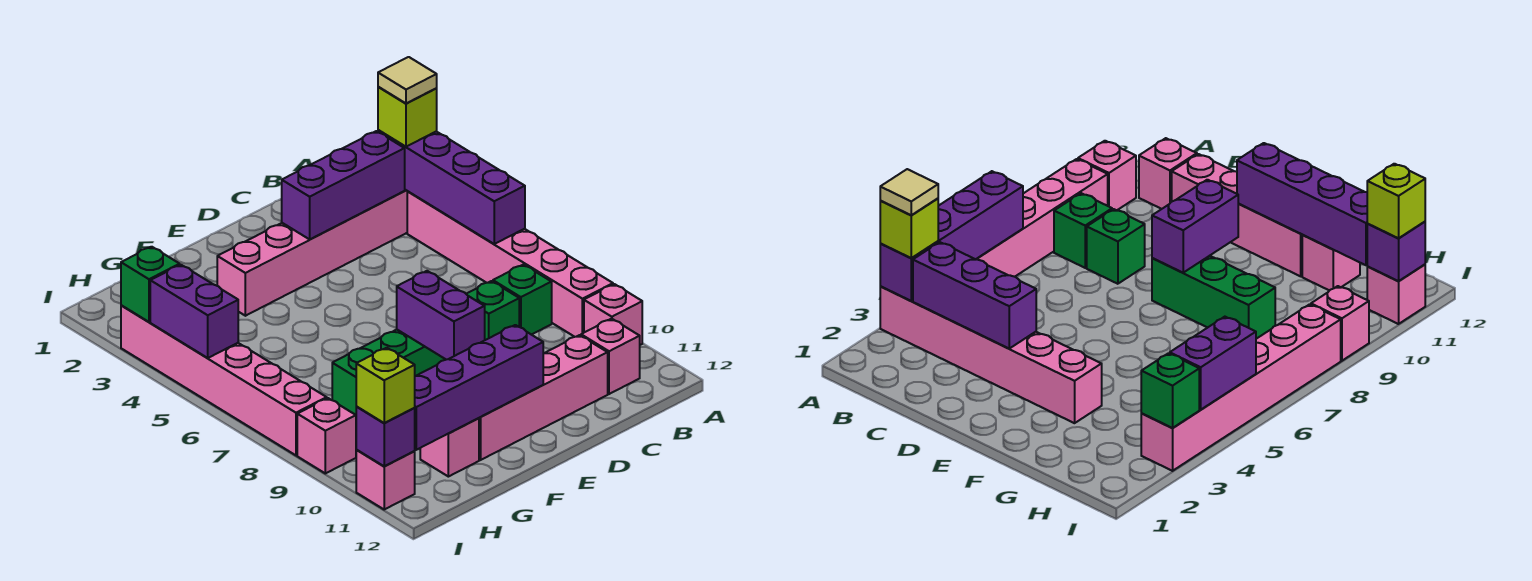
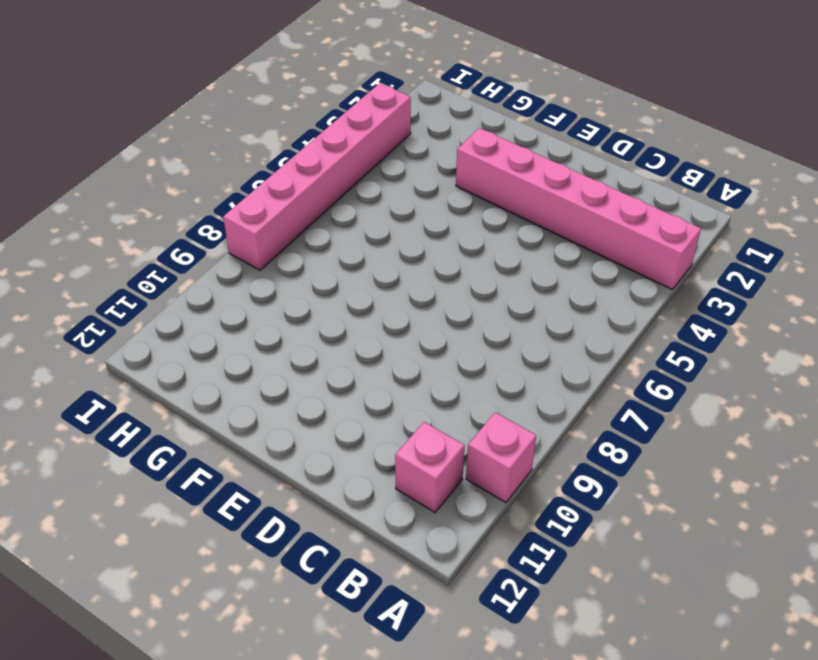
none -> pink brick A4:A9 level 1
none -> green brick B8 level 1
none -> green brick C8 level 1

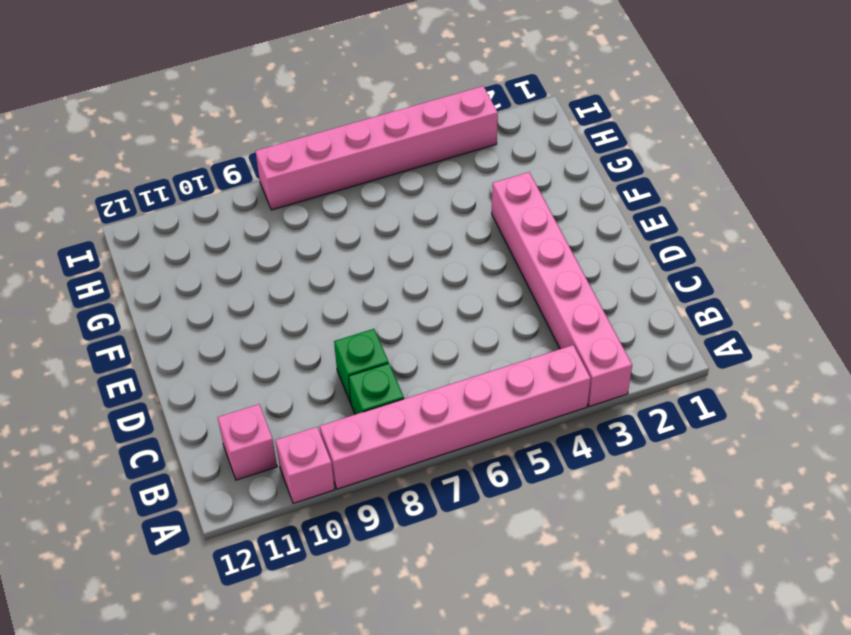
none -> pink brick C11:F11 level 1
none -> green brick E8:G8 level 1
none -> pink brick G11 level 1

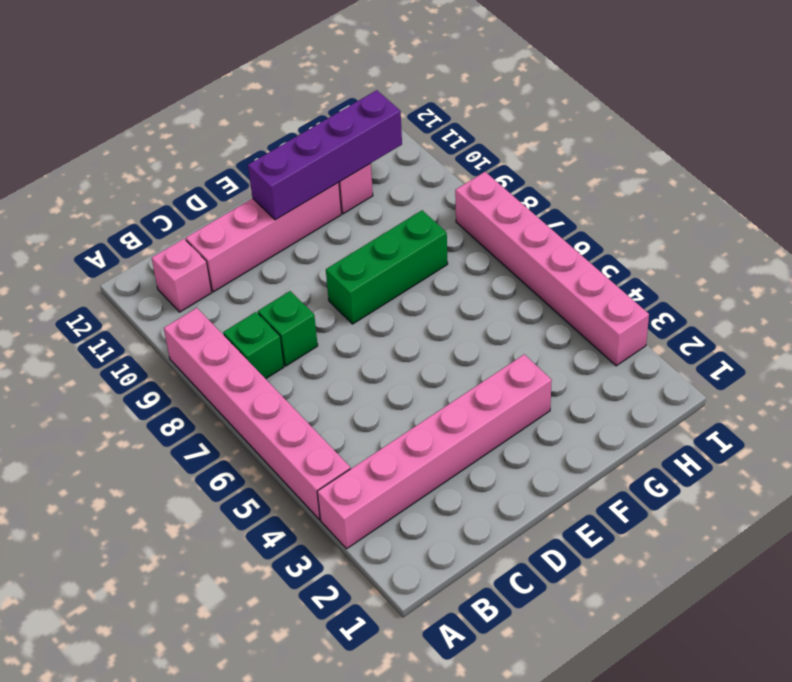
none -> pink brick A10 level 1
none -> pink brick I9 level 1
none -> pink brick I11 level 1

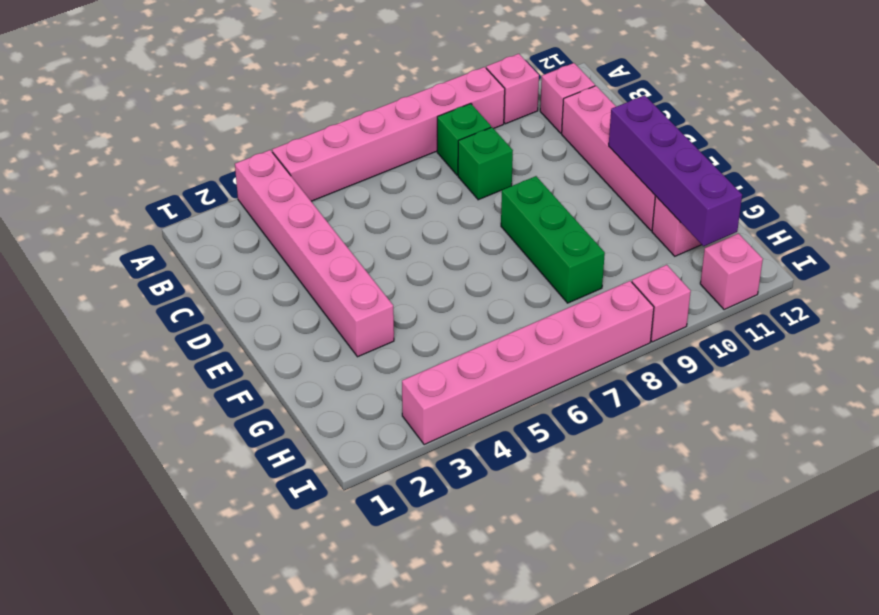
none -> purple brick A3:A6 level 2
none -> purple brick B3:D3 level 2
none -> purple brick E8:E9 level 2

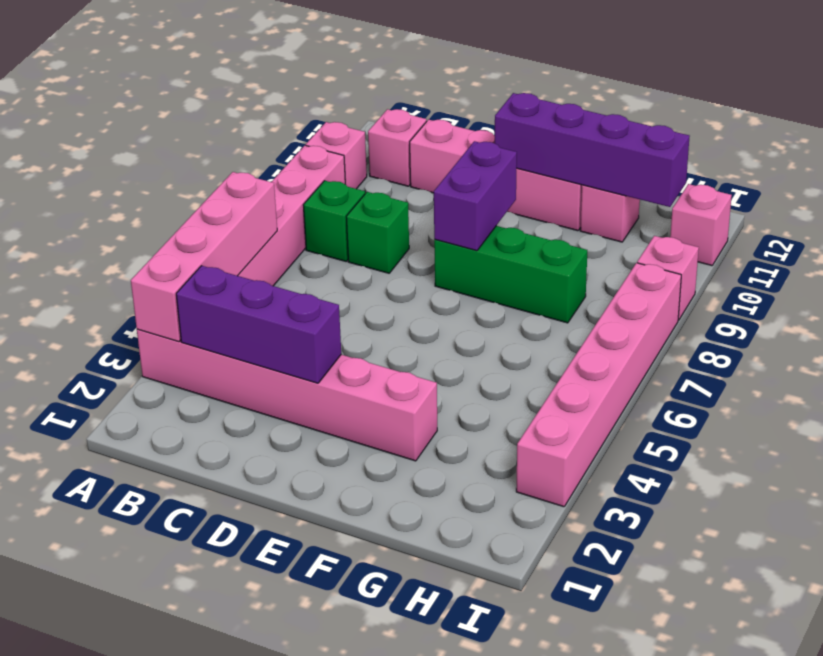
pink brick A3:A6 level 2 -> purple brick A3:A6 level 2
none -> green brick I3 level 2
none -> purple brick I4:I5 level 2
none -> purple brick I11 level 2

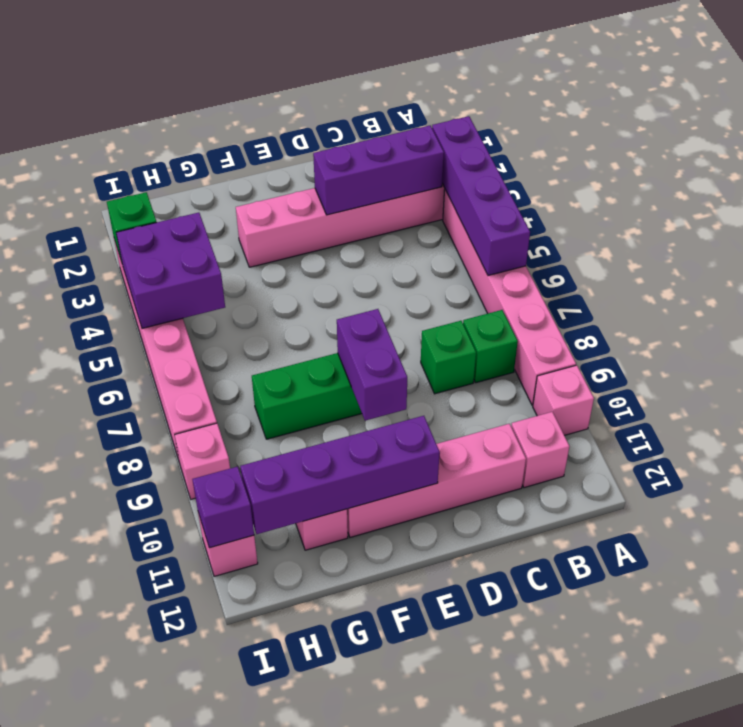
purple brick H4:I5 level 2 -> purple brick I4:I5 level 2
none -> lime brick A3 level 3
none -> lime brick I11 level 3
none -> tan tile A3 level 4

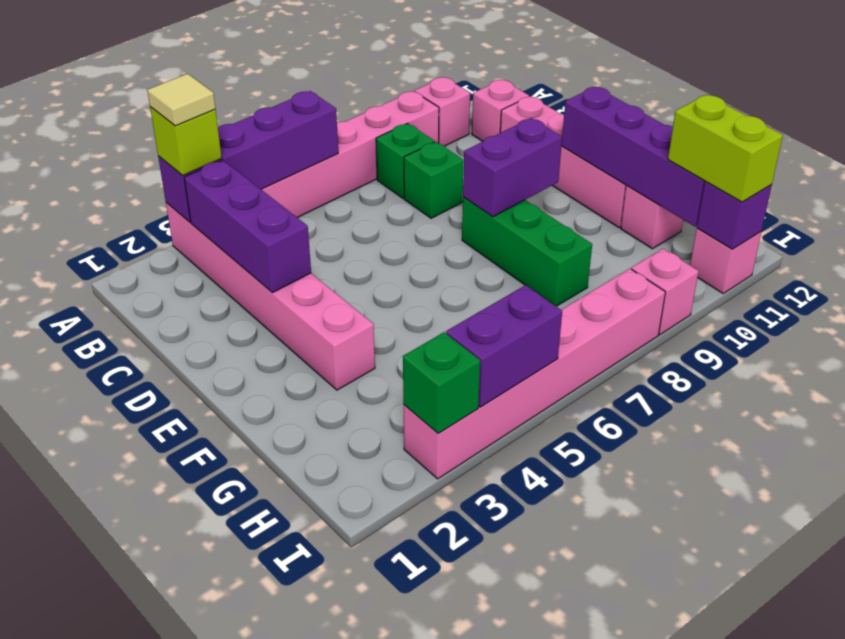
lime brick H11:I11 level 3 -> lime brick I11 level 3

